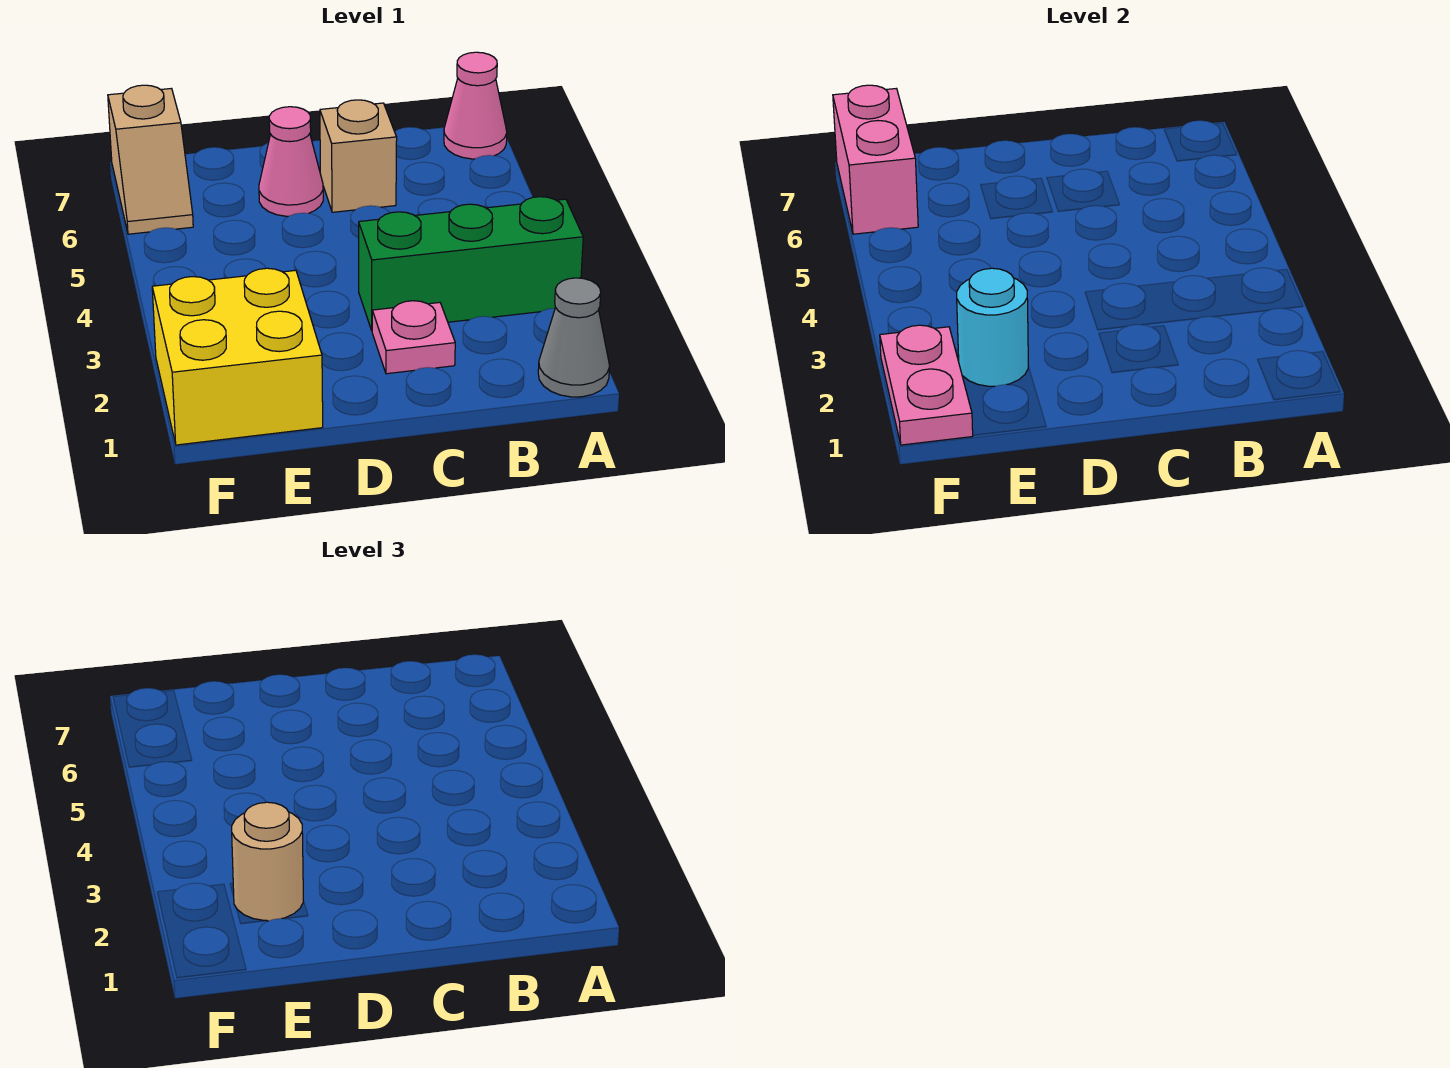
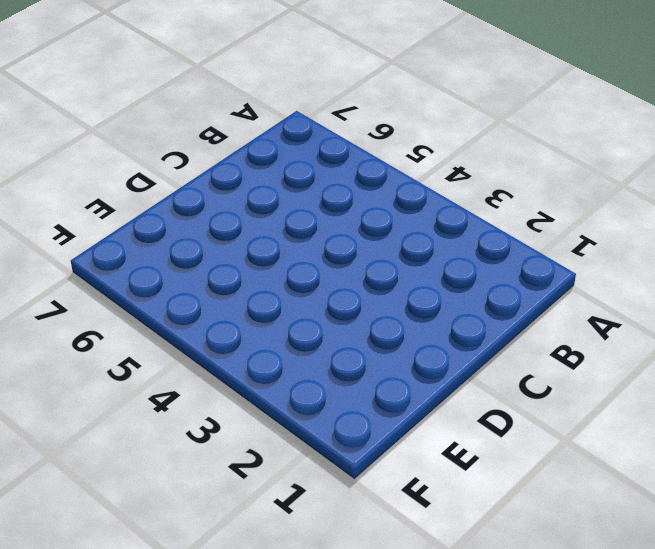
none -> grey cone A1 level 1
none -> green brick A3:C3 level 1
none -> pink cone A7 level 1

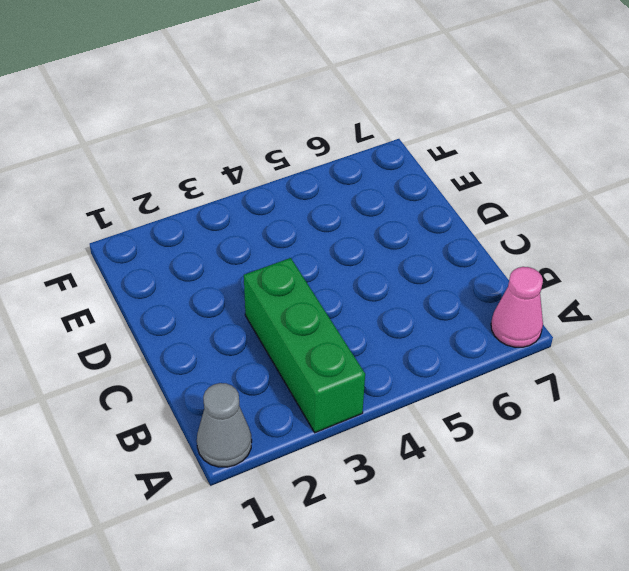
none -> pink plate C2 level 1
none -> tan brick C6 level 1
none -> pink cone D6 level 1

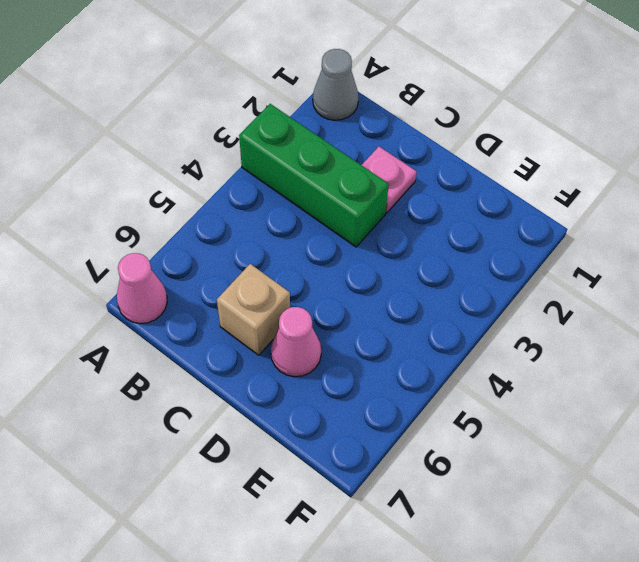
none -> yellow brick E1:F2 level 1
none -> tan slope F6:F7 level 1 top 7
none -> cyan round brick E2 level 2

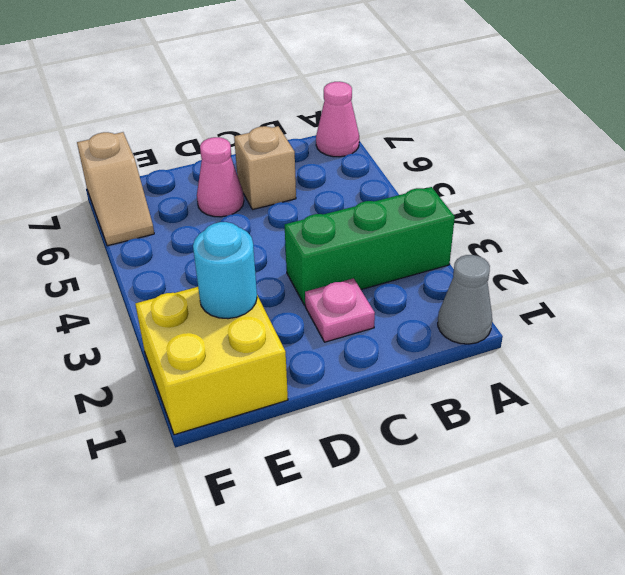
none -> pink plate F1:F2 level 2
none -> pink brick F6:F7 level 2
none -> tan round brick E2 level 3

